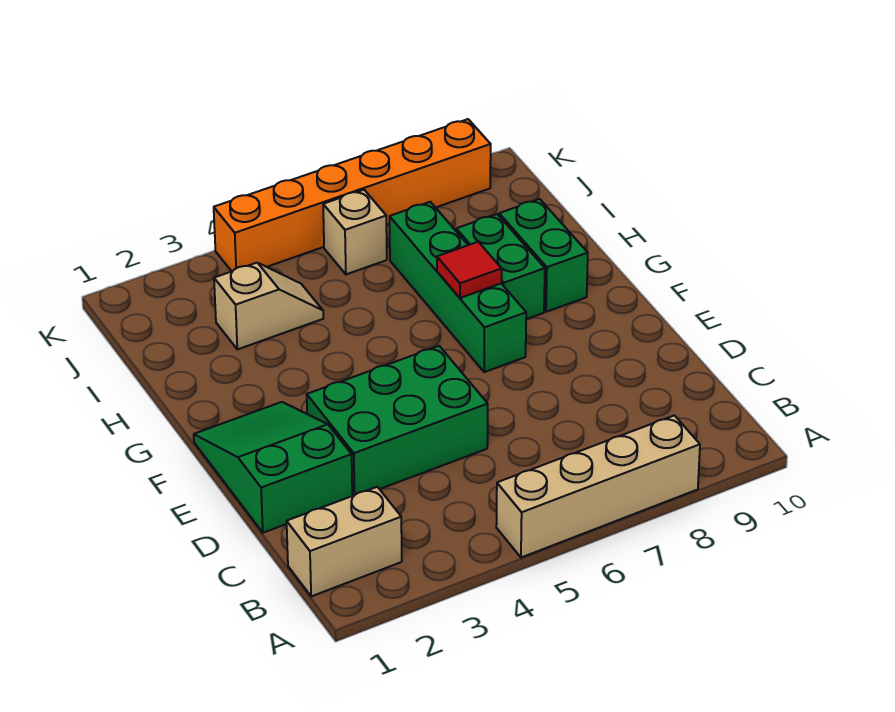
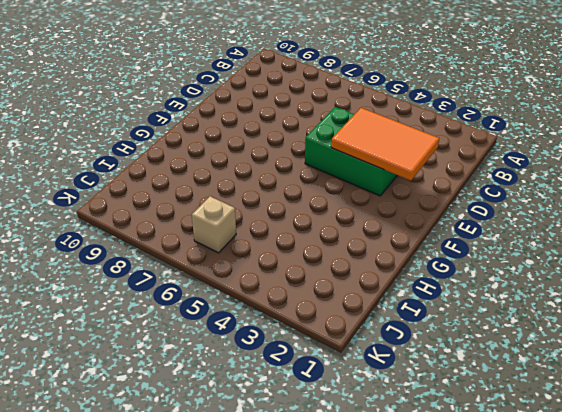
orange tile D2:E4 level 2 -> none
none -> tan brick A5:A8 level 1
none -> tan brick B1:B2 level 1

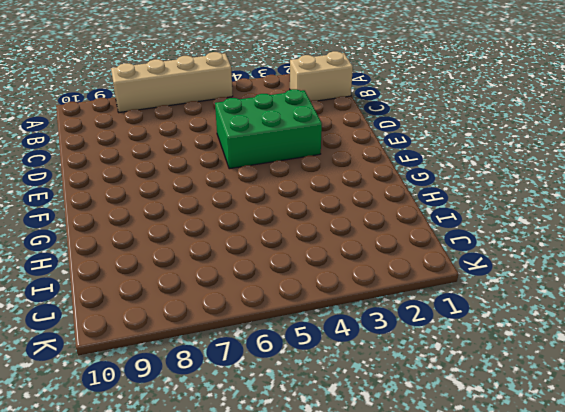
none -> green slope D1:F2 level 1 top D
none -> green brick F7:I7 level 1

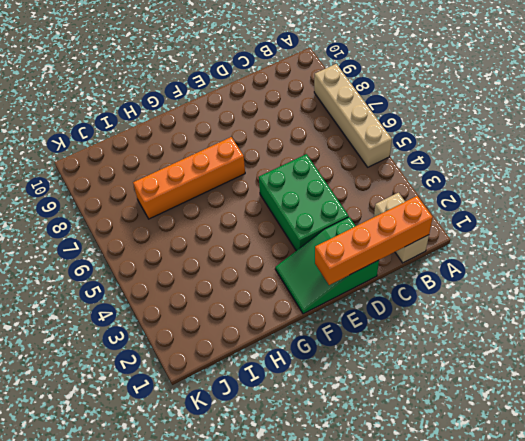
orange brick B1:E1 level 2 -> none
orange brick F7:I7 level 1 -> green brick F7:I7 level 1
none -> green brick G8:H8 level 1
none -> green brick G9:H9 level 1

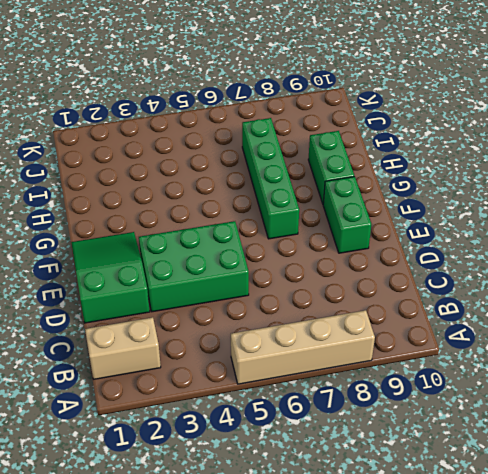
green brick E9:F9 level 1 -> green brick G8:H8 level 1
none -> tan slope I3:I4 level 1 top 3
none -> tan brick J6 level 1

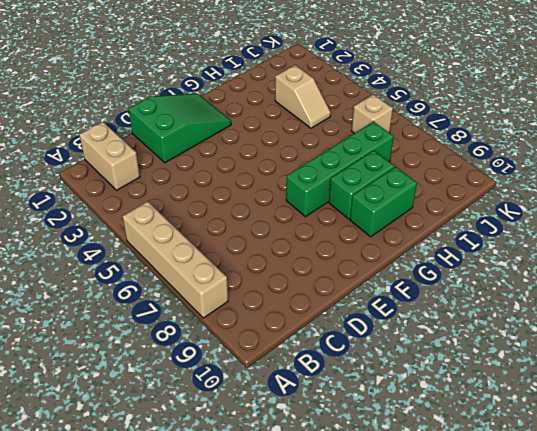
none -> green brick D3:E5 level 1
none -> orange brick K4:K9 level 1

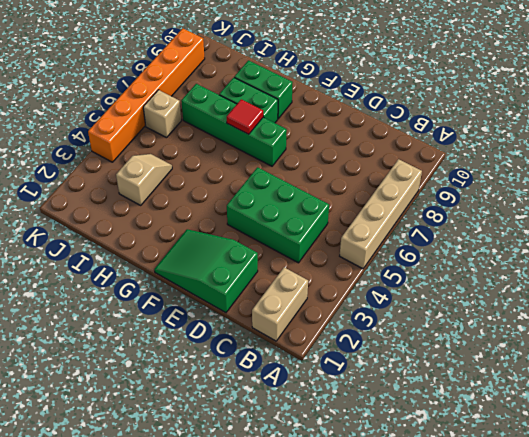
green brick C4:E5 level 1 -> green brick D3:E5 level 1

